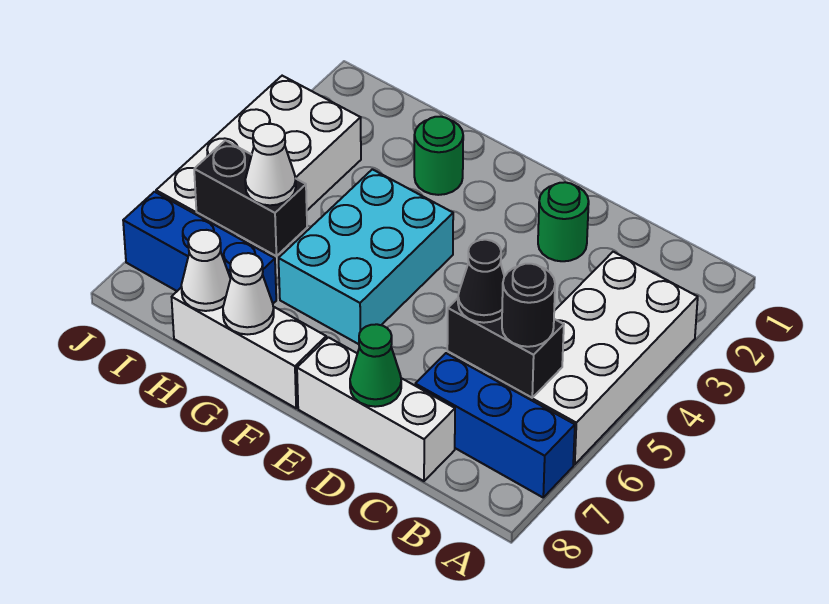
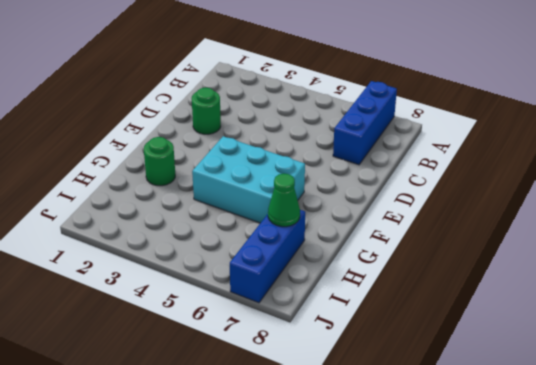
green cone H7 level 2 -> green cone D8 level 2
none -> white brick A3:B6 level 1
none -> white brick C8:E8 level 1
none -> white brick F8:H8 level 1

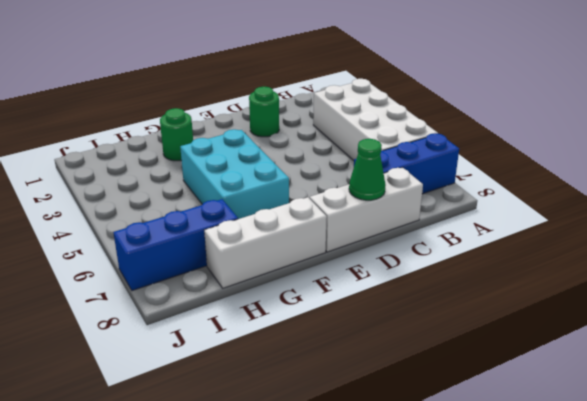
none -> white brick I3:J6 level 1
none -> black brick B6:C6 level 2
none -> white cone G8 level 2

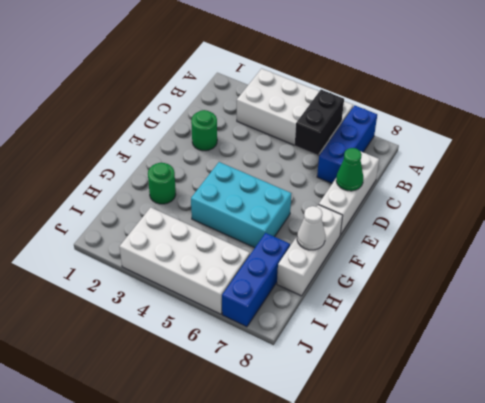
none -> black brick H6:I6 level 2
none -> white cone H8 level 2
none -> black round brick B6 level 3

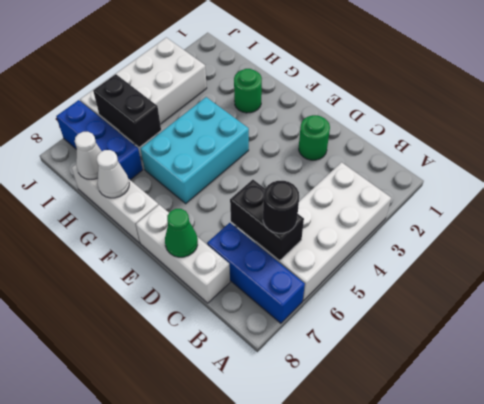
none -> black cone C6 level 3
none -> white cone H6 level 3

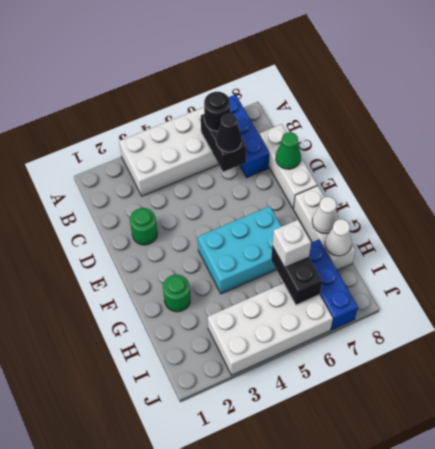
white brick H6 level 3 -> white cone H6 level 3

